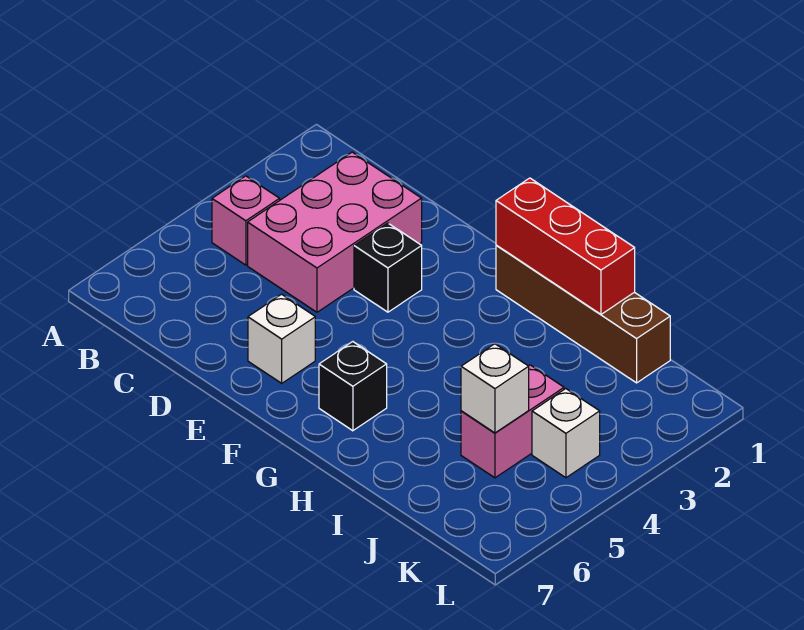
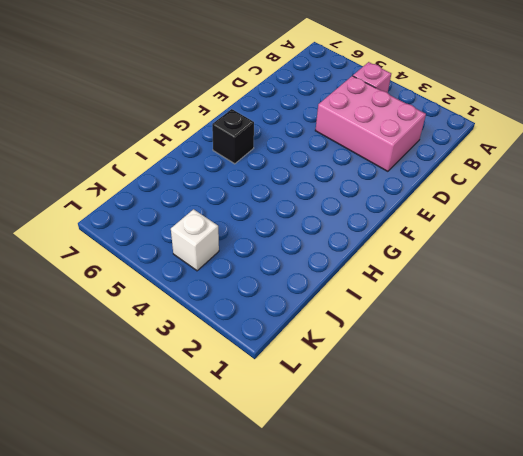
none -> black brick E3 level 1
none -> white brick E6 level 1

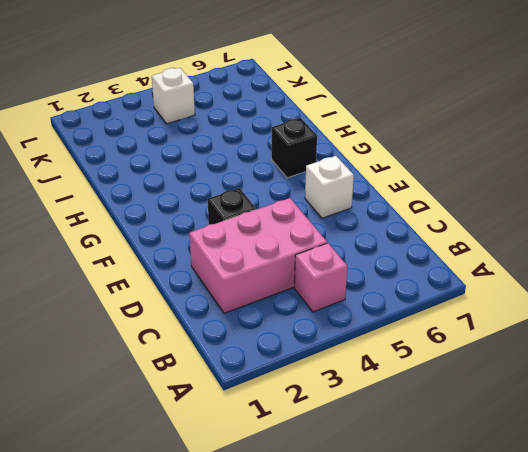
none -> brown brick G1:J1 level 1
none -> pink brick J4:J5 level 1

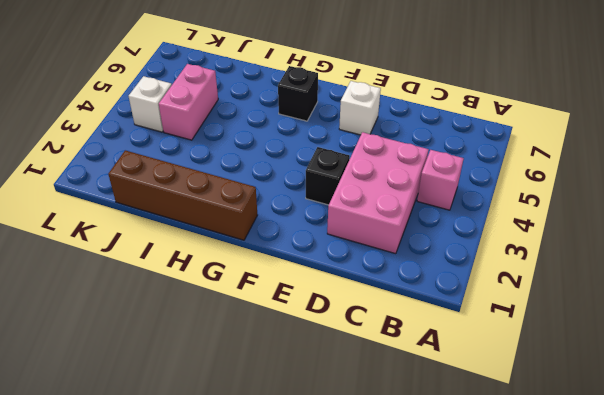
none -> red brick G1:I1 level 2
none -> white brick J5 level 2

